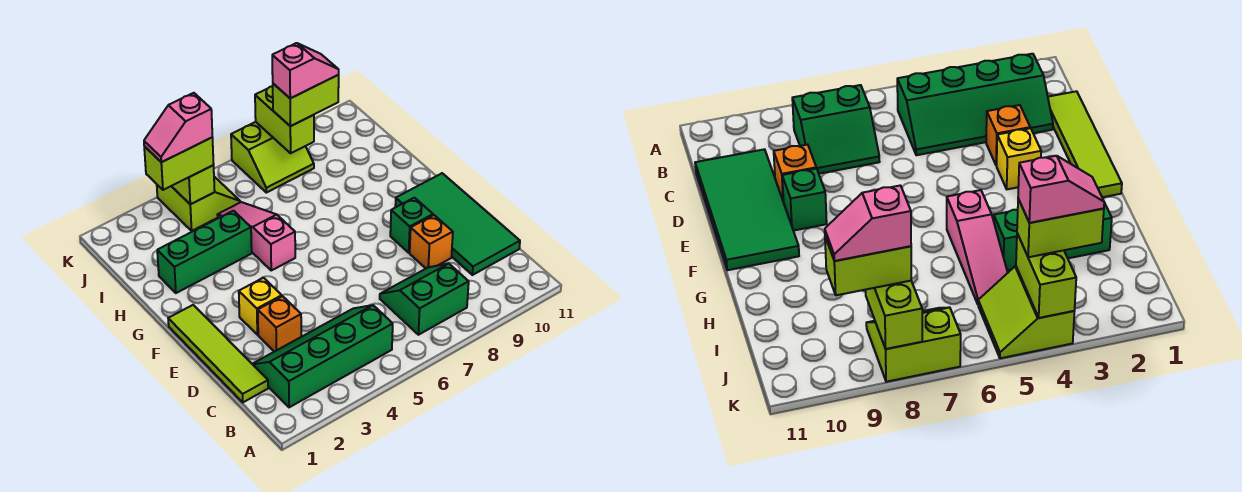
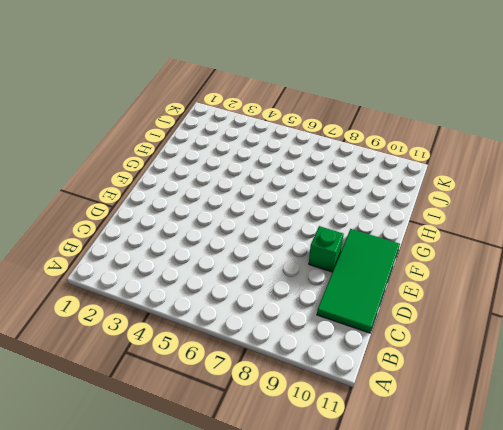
none -> green slope B2:C5 level 1 top B
none -> green slope B7:C8 level 1 top B
none -> lime tile C1:F1 level 1

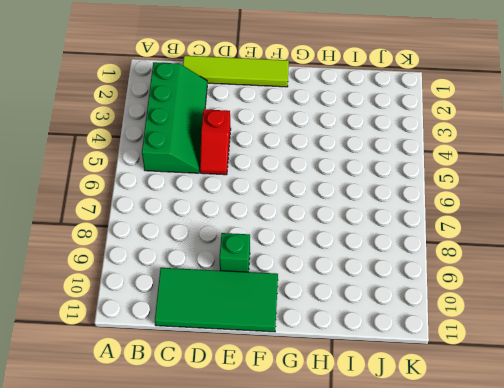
red slope D4:D5 level 1 top 4 -> none
none -> green slope B7:C8 level 1 top B
none -> orange brick D3 level 1
none -> orange brick D9 level 1

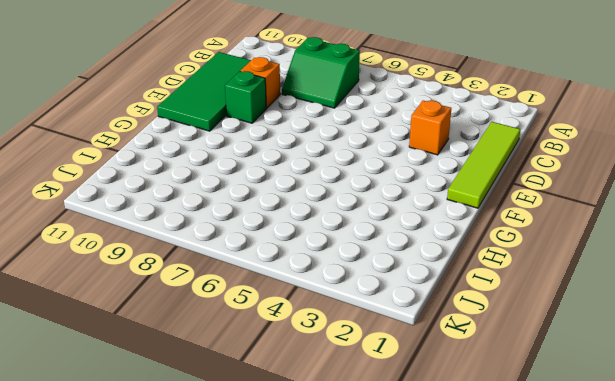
none -> green slope B2:C5 level 1 top B
none -> yellow brick E3 level 1
none -> pink slope G5:I5 level 1 top G

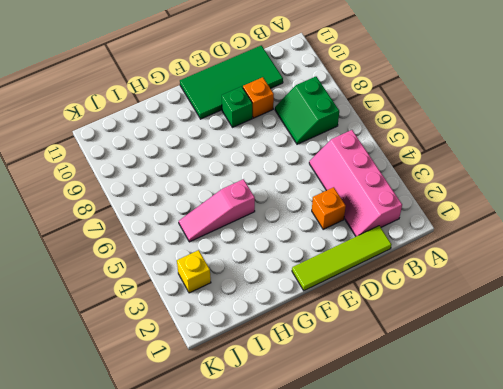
pink slope B2:C5 level 1 top B -> green slope B2:C5 level 1 top B
yellow brick J3 level 1 -> yellow brick E3 level 1
none -> green brick H2:H4 level 1
none -> lime slope J4:K5 level 1 top 4
none -> lime slope J7:K8 level 1 top K

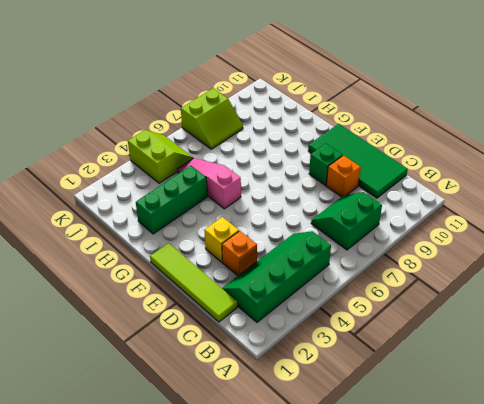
none -> lime brick J4:K4 level 2
none -> lime brick J8:K8 level 2
none -> lime brick J3:J4 level 3

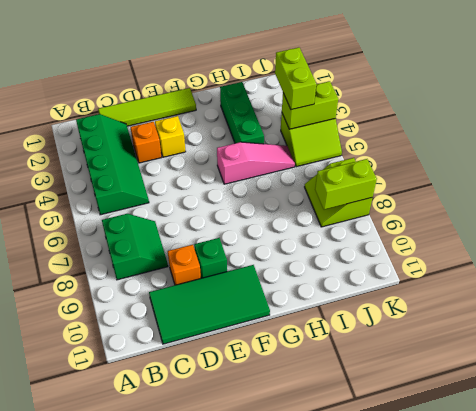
none -> lime brick J8:J9 level 3
none -> pink slope J3:J4 level 4 top 4
none -> pink slope J8:J9 level 4 top 8

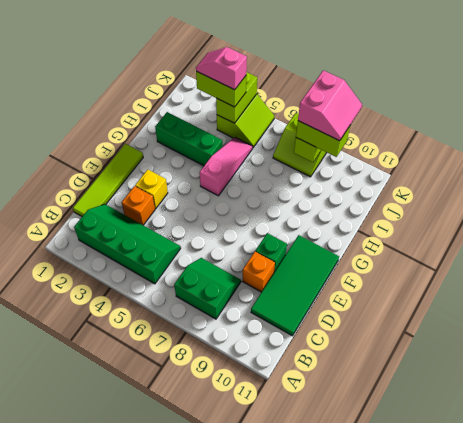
pink slope J8:K9 level 4 top 8 -> pink slope J8:J9 level 4 top 8

